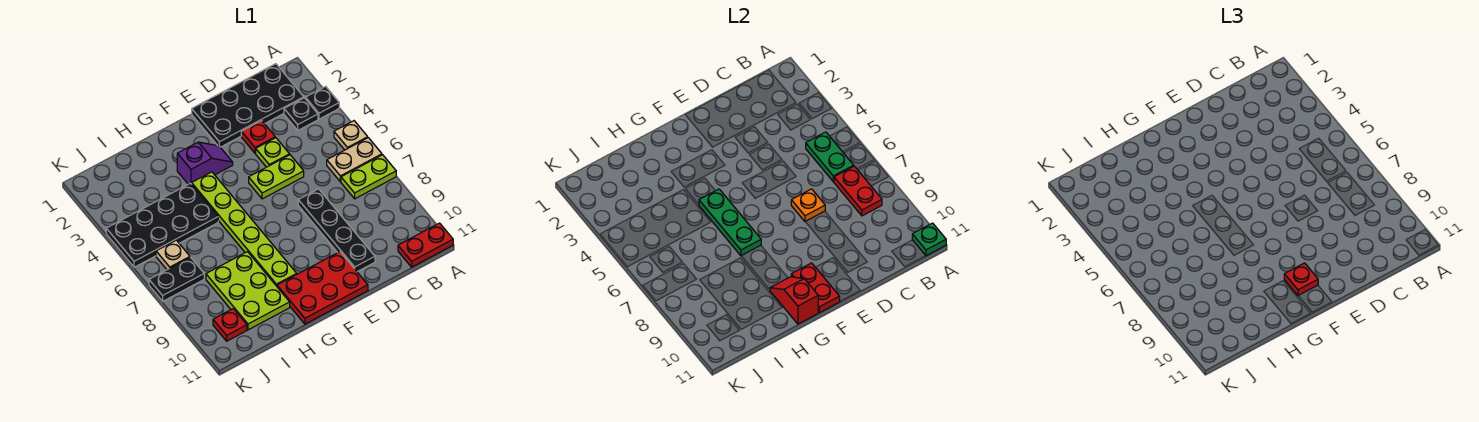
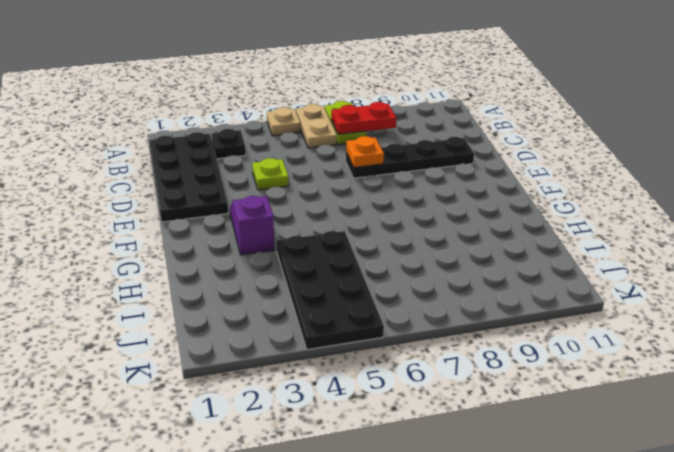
none -> black plate A3 level 1
none -> red plate A11:B11 level 1
none -> red plate D3 level 1

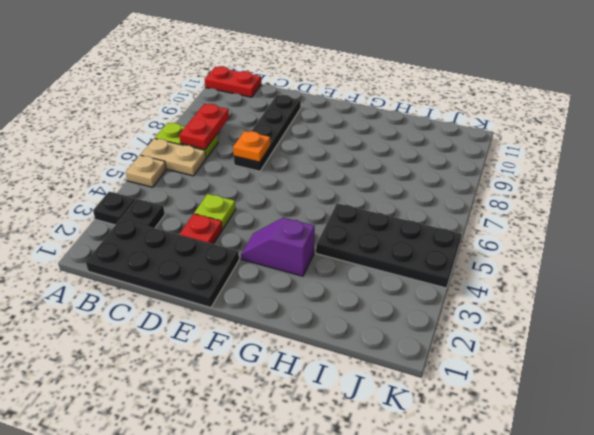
none -> lime plate D5:E5 level 1
none -> red plate E10:G11 level 1
none -> lime plate G4:G9 level 1

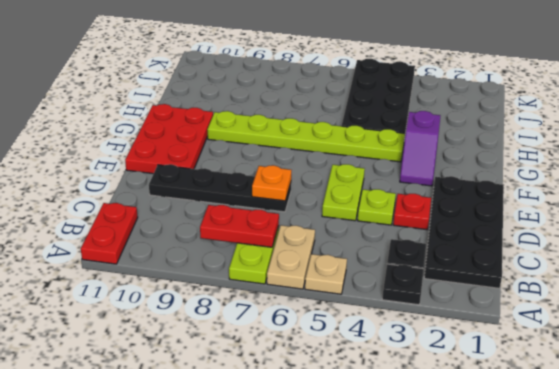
none -> lime plate H8:I10 level 1
none -> tan plate J6 level 1
none -> black plate J7:K7 level 1

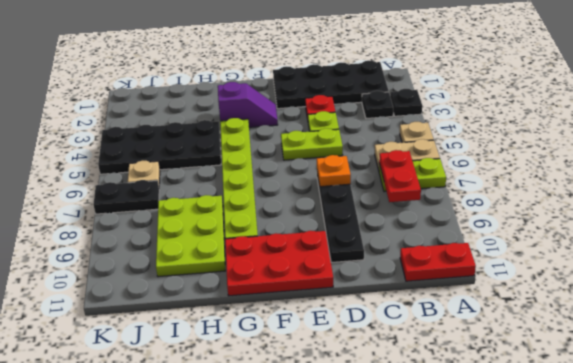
none -> red plate J10 level 1
none -> green plate A11 level 2
none -> green plate B5:B6 level 2

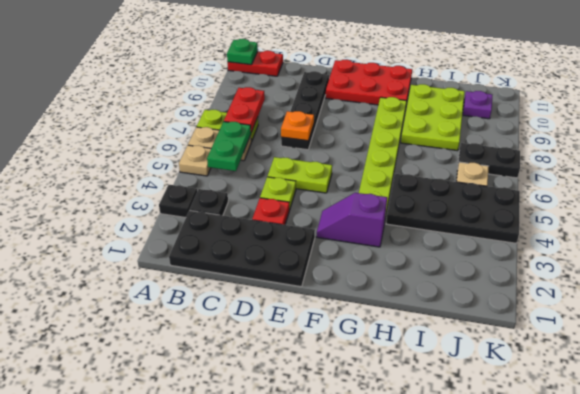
purple plate J10 level 1 -> red plate J10 level 1
none -> red plate F10:F11 level 2
none -> green plate G5:G7 level 2
none -> red slope G10:G11 level 2 top 11

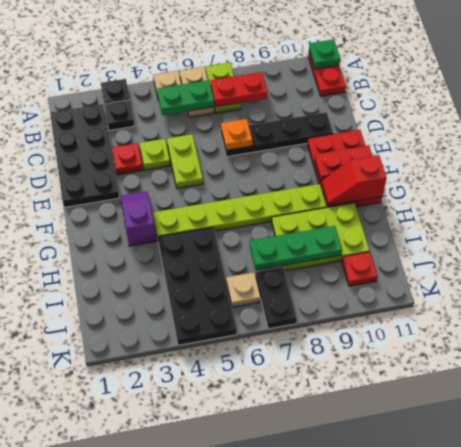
green plate I7:I9 level 2 -> green plate G5:G7 level 2
none -> red plate F10 level 3

